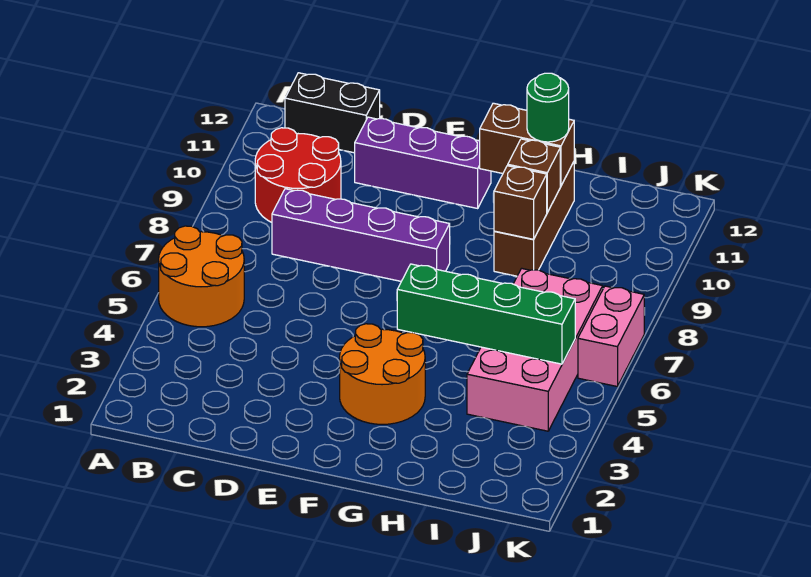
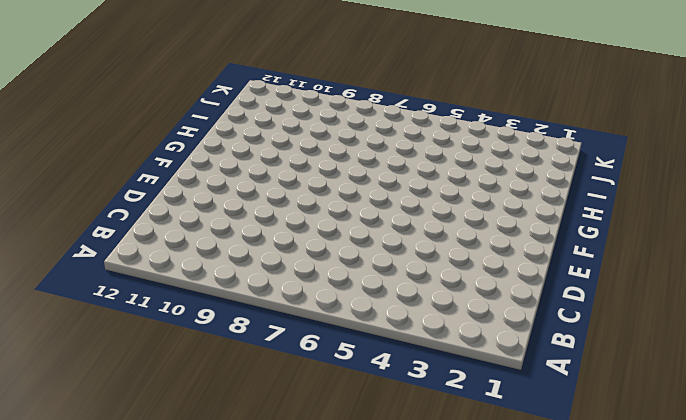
none -> orange round brick A5:B6 level 1
none -> red round brick B9:C10 level 1
none -> black brick B12:C12 level 1

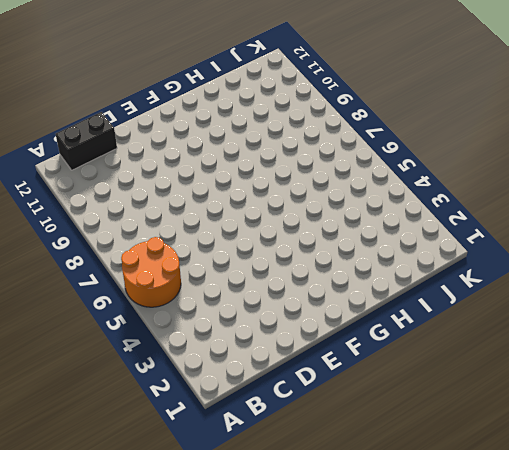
none -> red round brick B9:C10 level 1
none -> purple brick C8:F8 level 1
none -> purple brick D11:F11 level 1

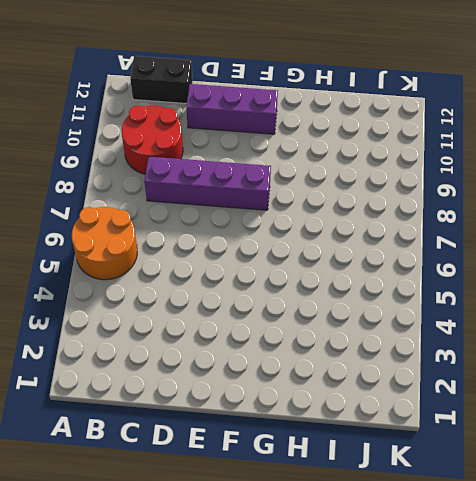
none -> orange round brick F3:G4 level 1
none -> brown brick H9:H11 level 1
none -> pink brick I4:J7 level 1

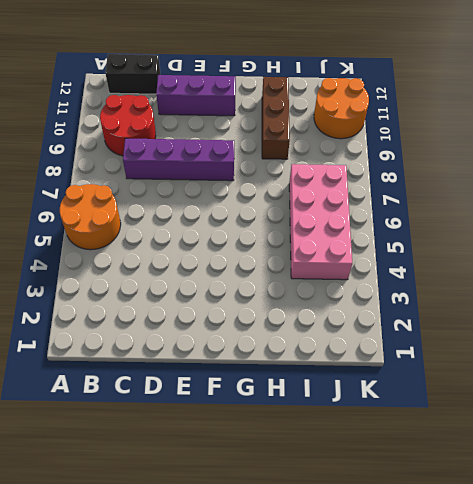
orange round brick J10:K11 level 1 -> orange round brick F3:G4 level 1
none -> pink brick K6:K7 level 1
none -> green brick G5:J5 level 2
none -> brown brick G11:H11 level 2

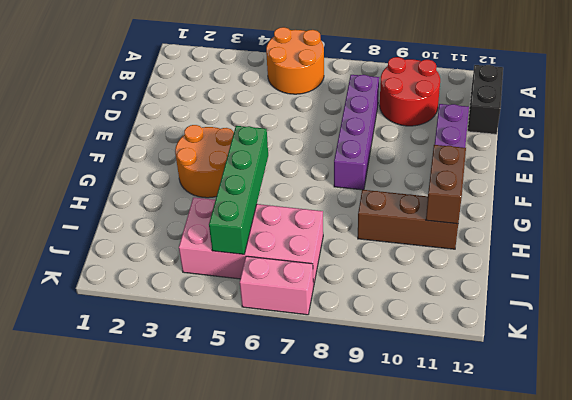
none -> brown brick H9 level 2
none -> brown brick H10 level 2
none -> green round brick H11 level 3

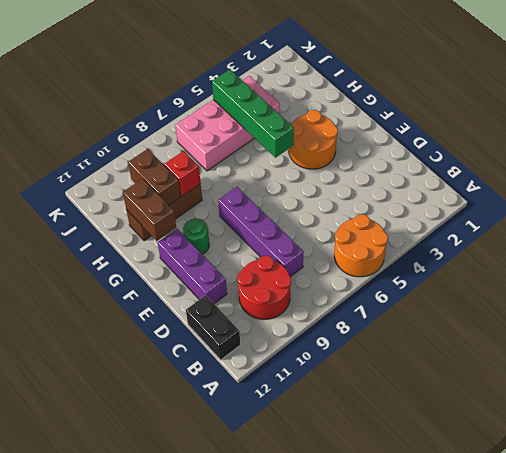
green round brick F10 level 1 -> green round brick H11 level 3
red brick H9 level 2 -> brown brick H9 level 2
brown brick H10:I10 level 2 -> brown brick H10 level 2
none -> pink brick K6:K7 level 1

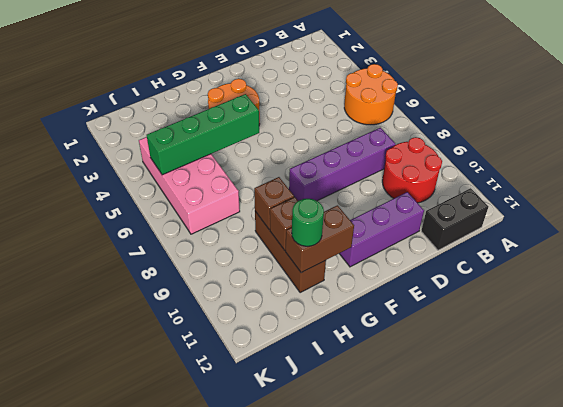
none -> pink brick K6:K7 level 1

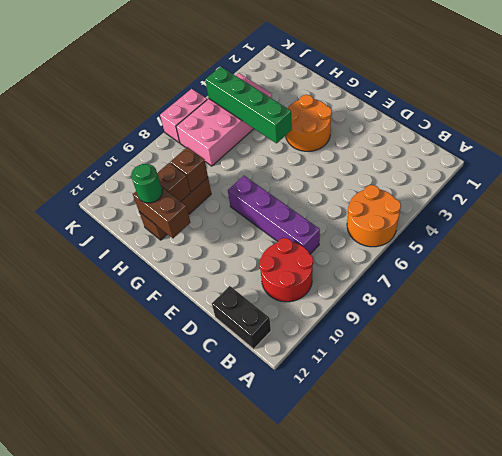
none -> purple brick D11:F11 level 1

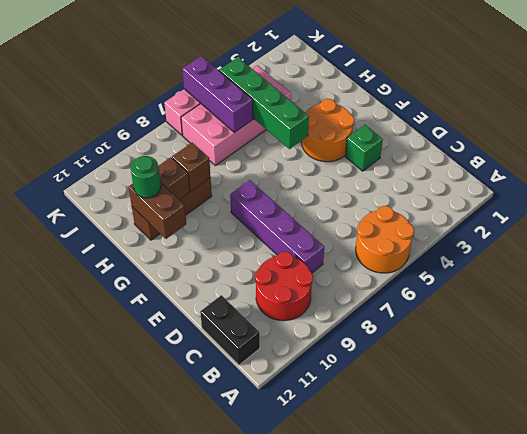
green brick E3 level 1 -> none
purple brick I6:K6 level 2 -> purple brick D11:F11 level 1

